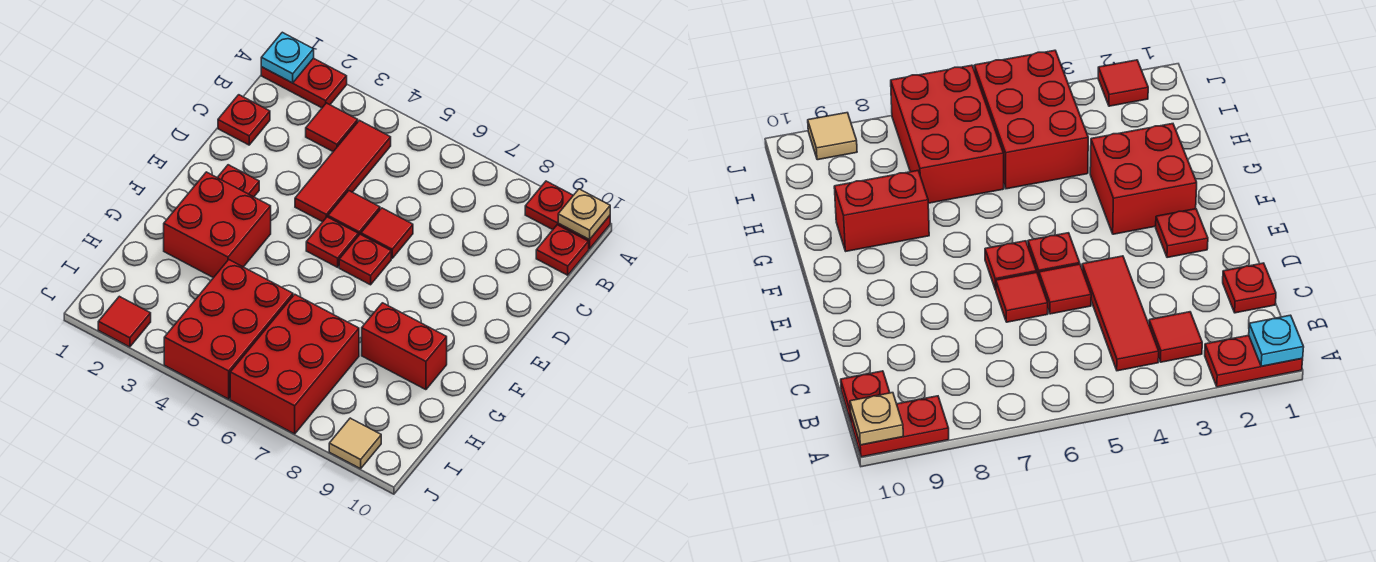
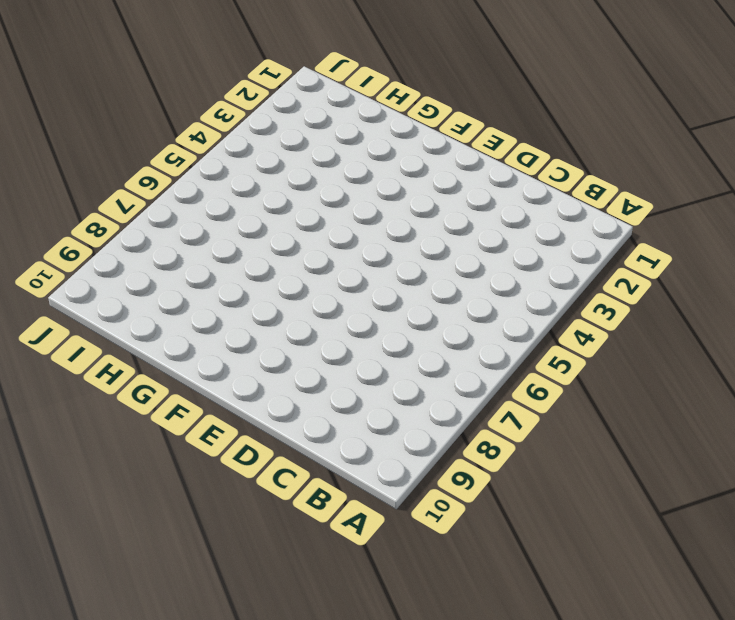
none -> red plate A1:A2 level 1
none -> red plate A9:A10 level 1
none -> red tile B3 level 1

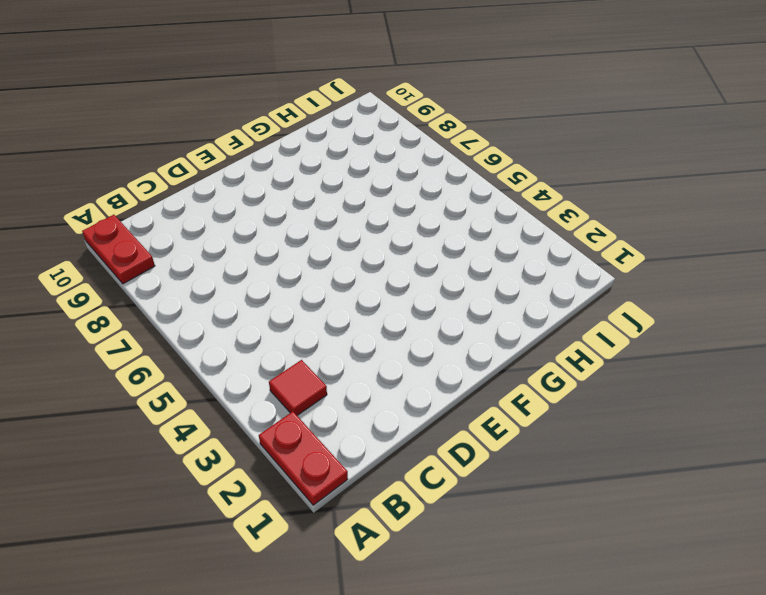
none -> red tile B4:D4 level 1
none -> red plate B10 level 1
none -> red plate C1 level 1

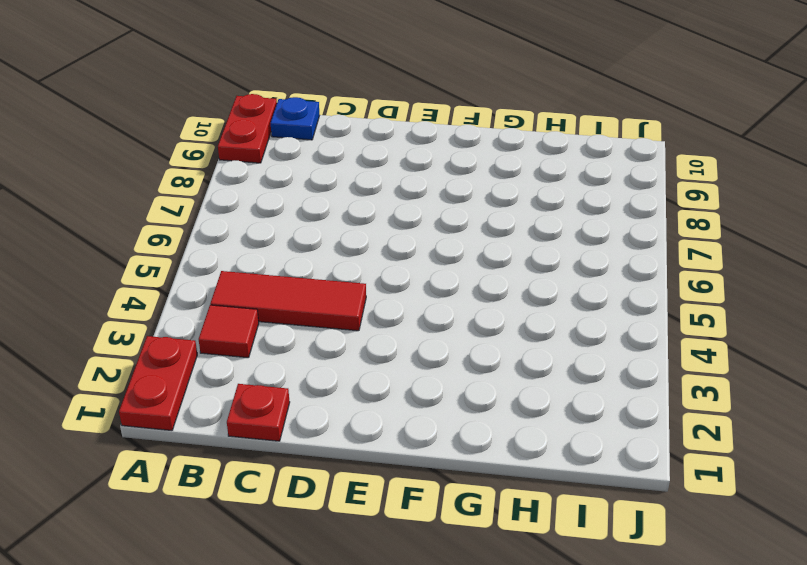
blue plate B10 level 1 -> red plate B10 level 1
none -> red tile D5 level 1
none -> red tile D6 level 1
none -> red plate E2 level 1

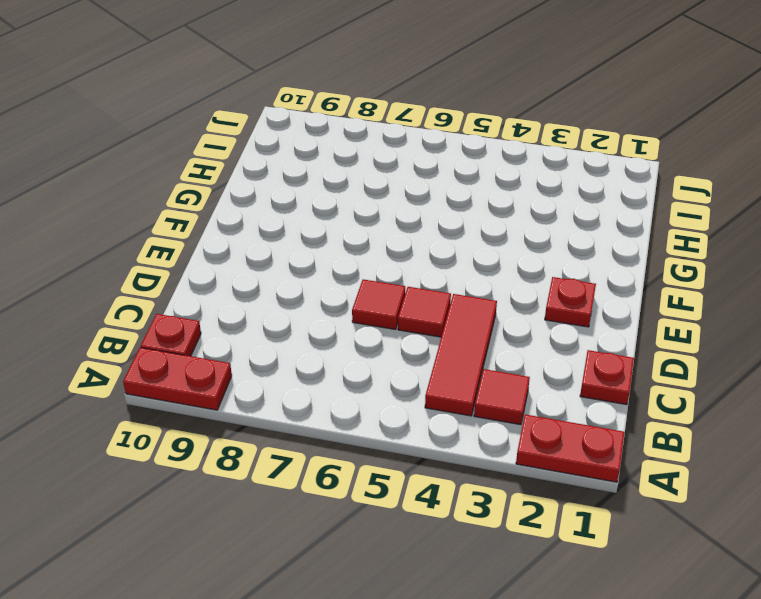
none -> red plate E5 level 1
none -> red plate E6 level 1
none -> red brick F2:G3 level 1

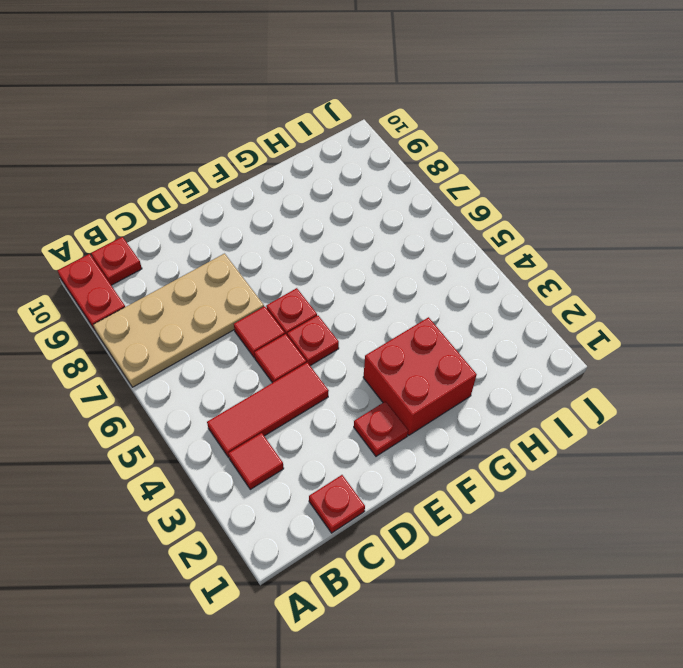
tan plate A7:D8 level 1 -> none
none -> red plate A1:A2 level 1
none -> red brick G8:G9 level 1
none -> red brick H4:J5 level 1

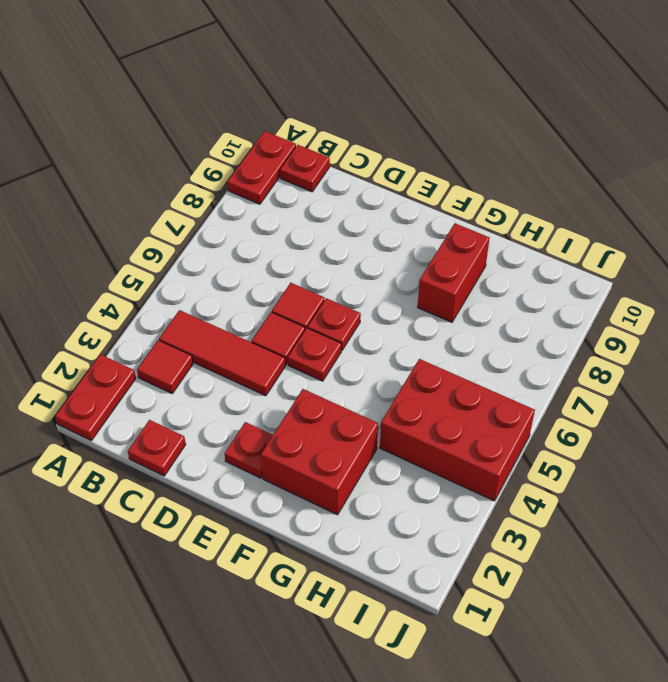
none -> red brick H6:J7 level 1
none -> red tile J2 level 1
none -> tan tile J9 level 1

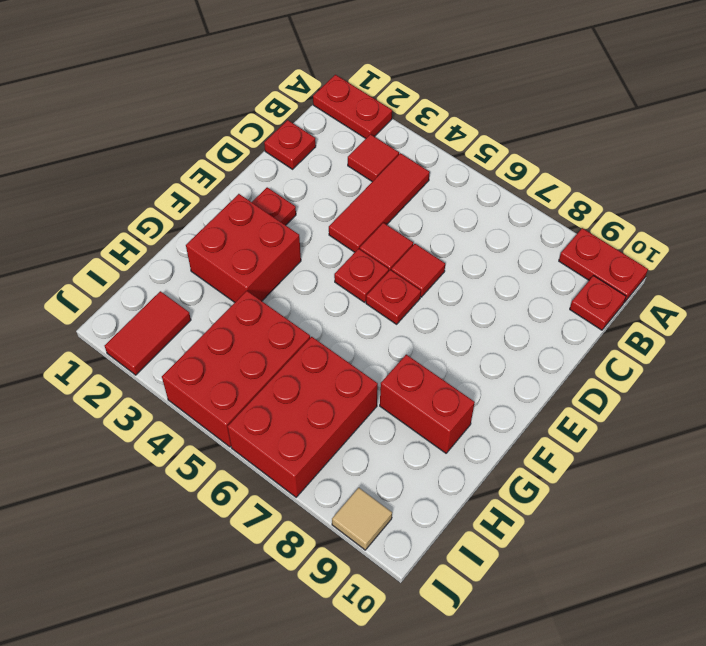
red tile I2:J2 level 1 -> red tile J2 level 1
none -> cyan plate A1 level 2
none -> tan plate A10 level 2

